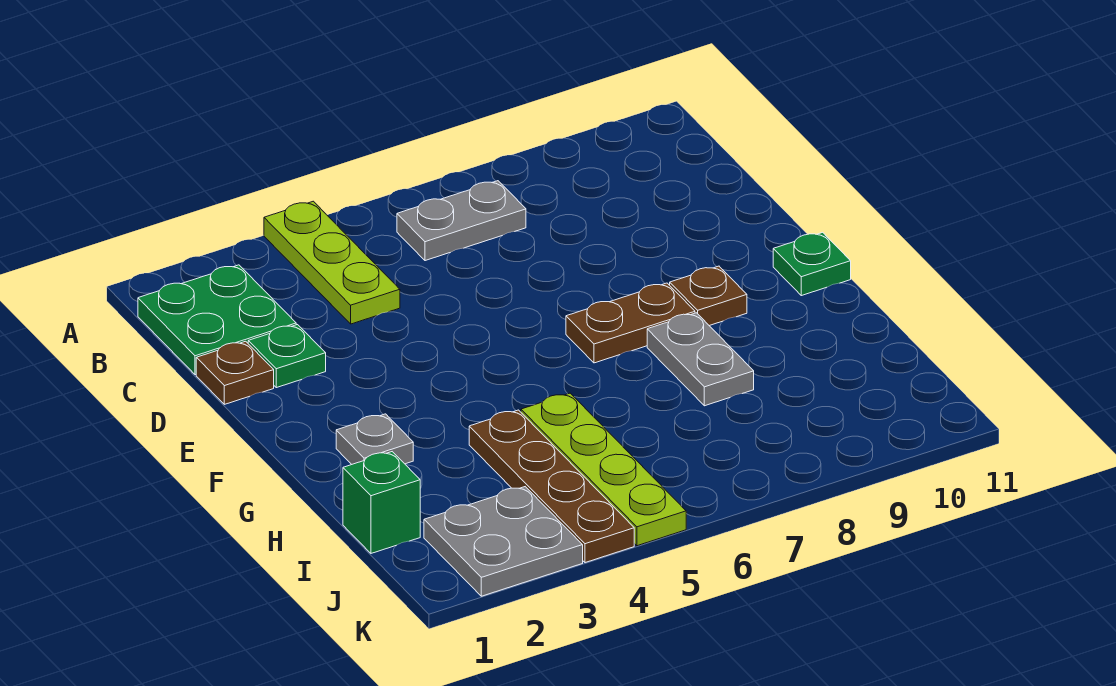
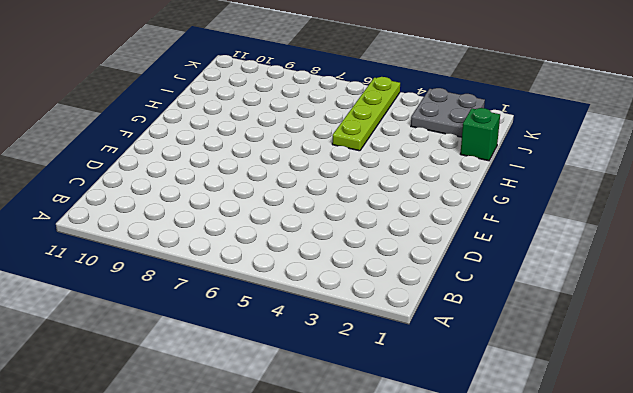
none -> lime plate A4:C4 level 1
none -> green plate B1:C2 level 1
none -> grey plate B6:B7 level 1

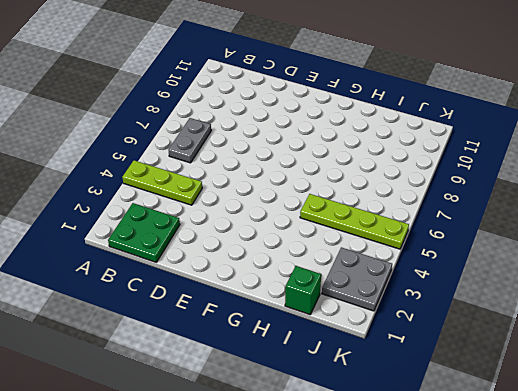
none -> brown plate D1 level 1
none -> green plate D2 level 1
none -> brown plate F7:F8 level 1

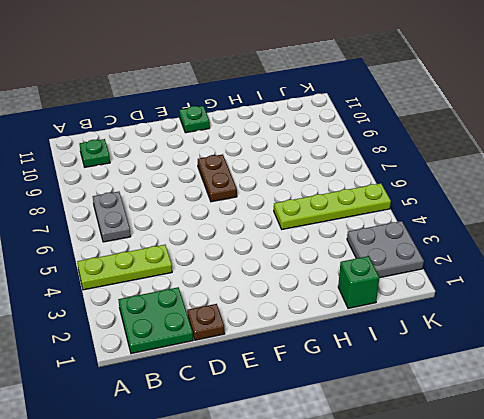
green plate B10 level 1 -> green plate D2 level 1
none -> brown plate F9 level 1
none -> grey plate G2 level 1
none -> grey plate G8:H8 level 1

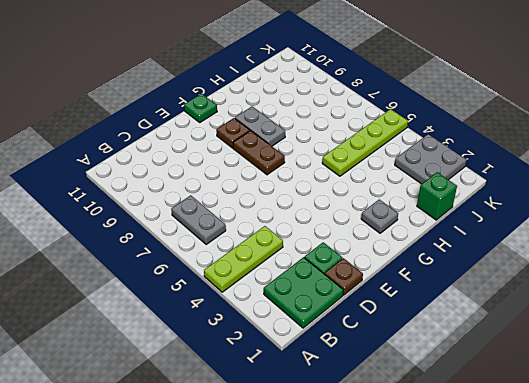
grey plate G8:G9 level 1 -> grey plate G8:H8 level 1
none -> brown plate H4:K4 level 1

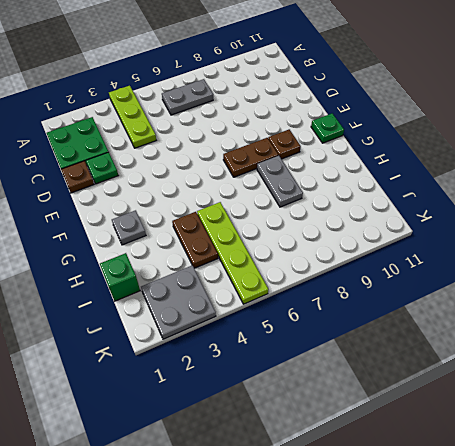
brown plate H4:I4 level 1 -> brown plate H4:K4 level 1

